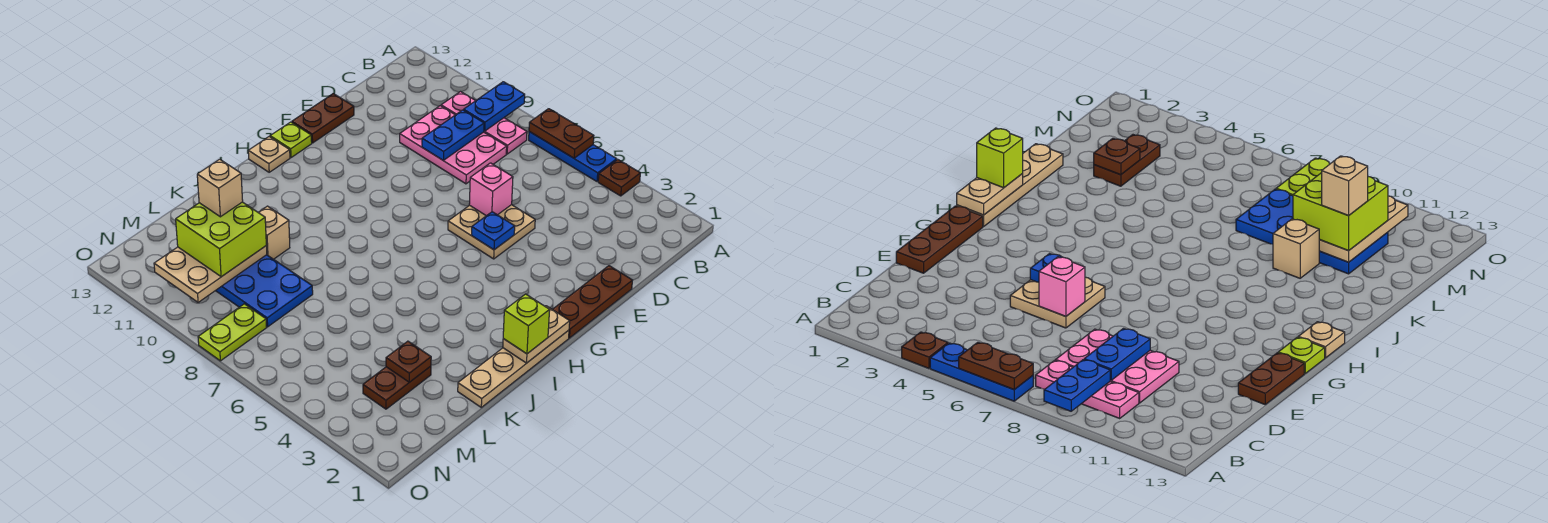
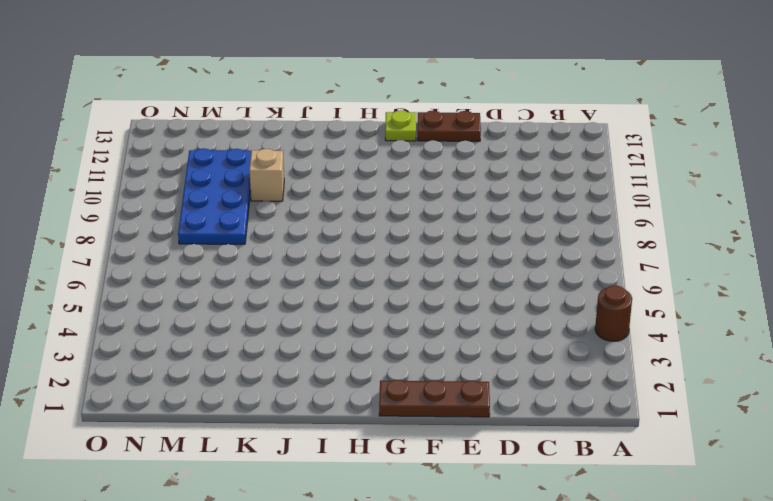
brown round brick A4 level 1 -> brown plate A4 level 1
none -> blue plate A5:A7 level 1
none -> pink plate B8:B10 level 1
none -> pink plate C8:D10 level 1

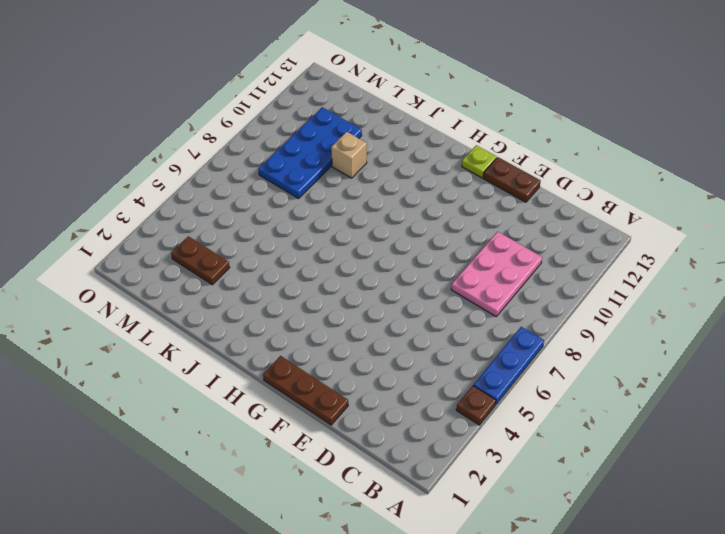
none -> pink plate B8:B10 level 1
none -> tan plate E5:F6 level 1
none -> tan plate H1:K1 level 1

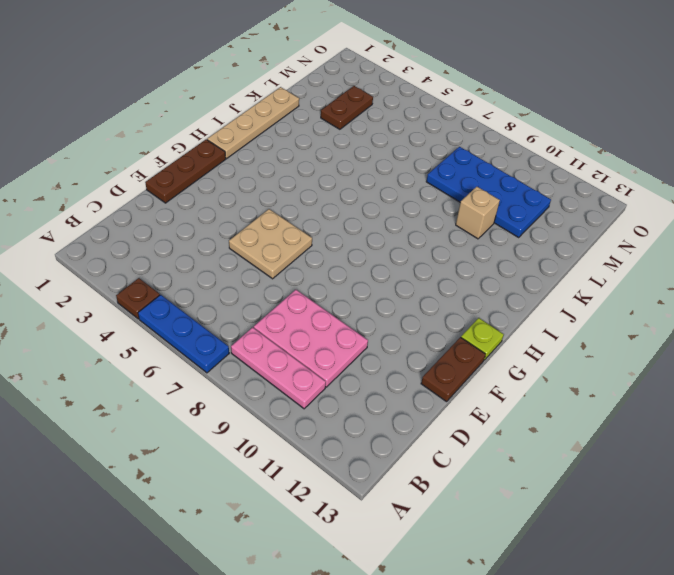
none -> tan plate H13 level 1
none -> lime plate N8:O8 level 1
none -> brown plate A6:A7 level 2

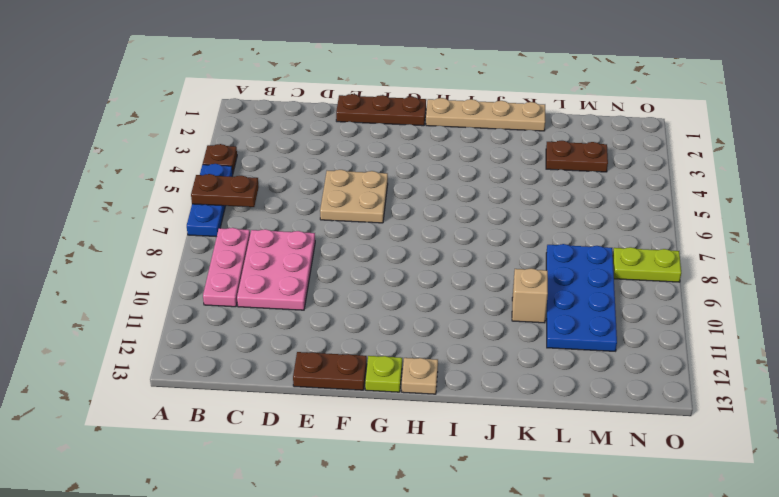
brown plate A6:B6 level 2 -> brown plate A6:A7 level 2
none -> blue plate A9:B9 level 2
none -> blue plate C9:D9 level 2
none -> pink brick E6 level 2

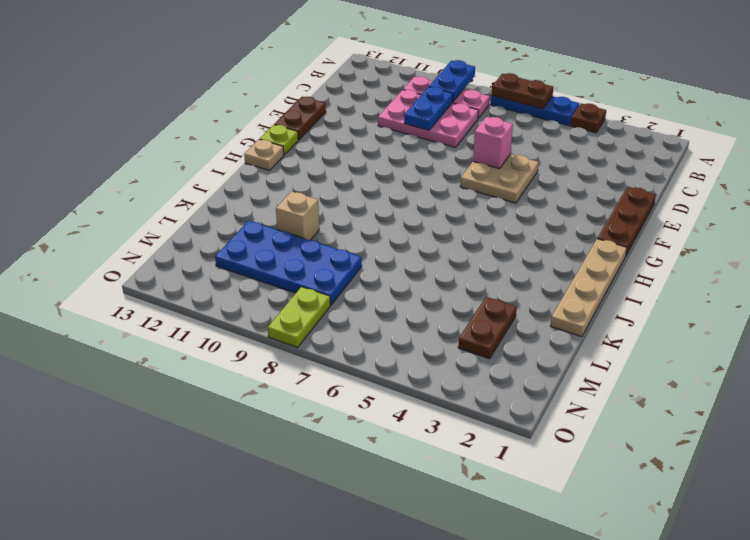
none -> blue plate F5 level 2
none -> tan plate H1:I1 level 2
none -> brown plate L3 level 2

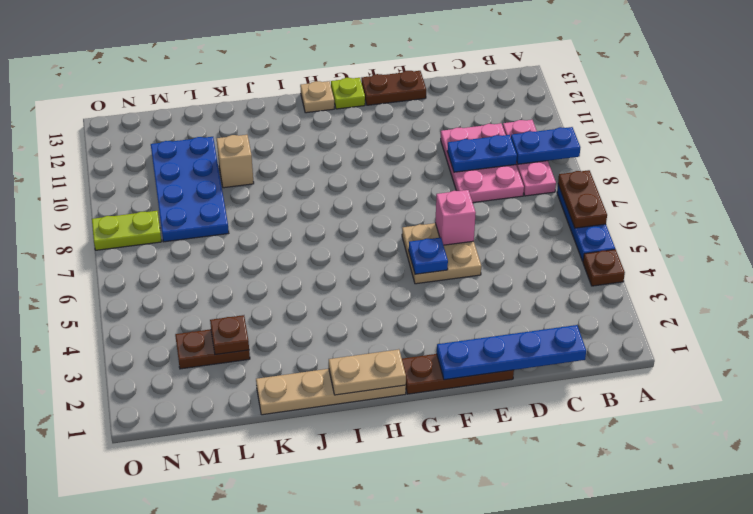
blue plate C1:F1 level 2 -> none
none -> tan plate L10:N11 level 2
none -> lime brick I1 level 3
none -> lime brick L10:M11 level 3

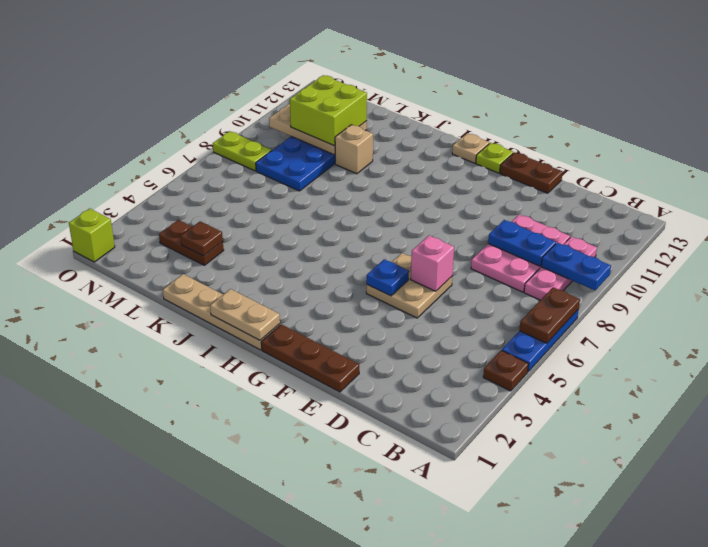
lime brick O1 level 1 -> lime brick I1 level 3
none -> tan brick L11 level 4

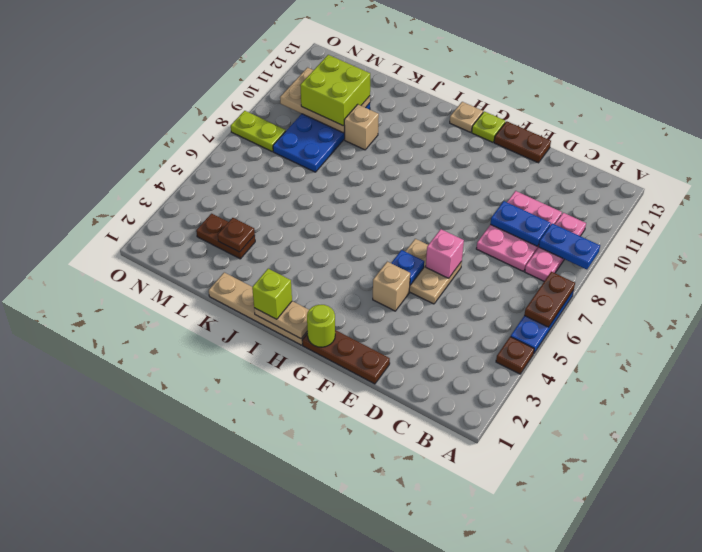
tan brick F4 level 1 -> tan brick L11 level 4
lime round brick G1 level 2 -> none

